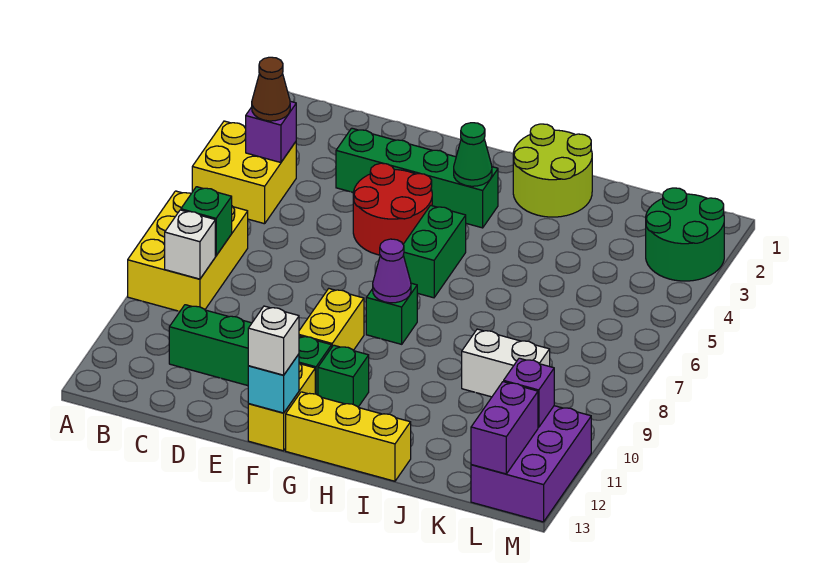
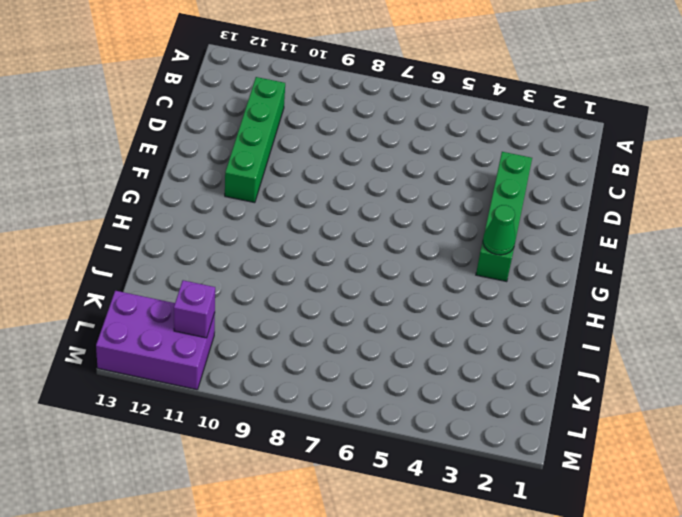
none -> yellow brick A4:B5 level 1
none -> yellow brick A7:B9 level 1
none -> red round brick E4:F5 level 1

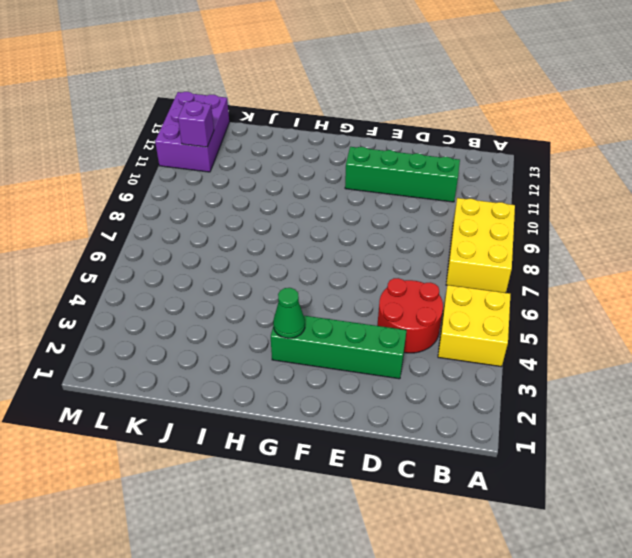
red round brick C4:D5 level 1 -> red round brick E4:F5 level 1
none -> yellow brick F9:F10 level 1
none -> yellow brick F12:F13 level 1
none -> green brick G5:G6 level 1

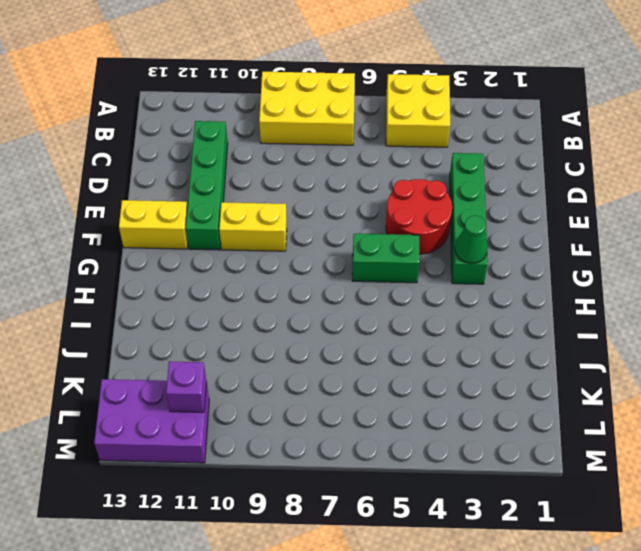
none -> green brick G8 level 1
none -> green brick G11 level 1
none -> yellow brick G13:I13 level 1

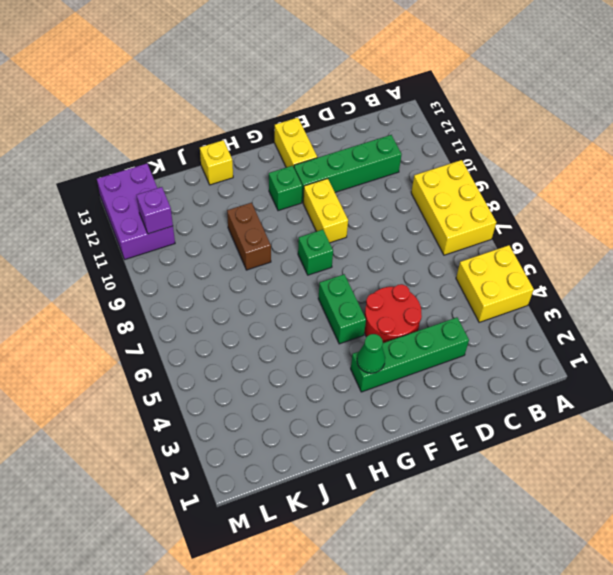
brown brick I9:I10 level 1 -> none
yellow brick I13 level 1 -> yellow brick G13:I13 level 1
none -> lime round brick H1:I2 level 1
none -> white brick J9:K9 level 1
none -> green round brick L2:M3 level 1

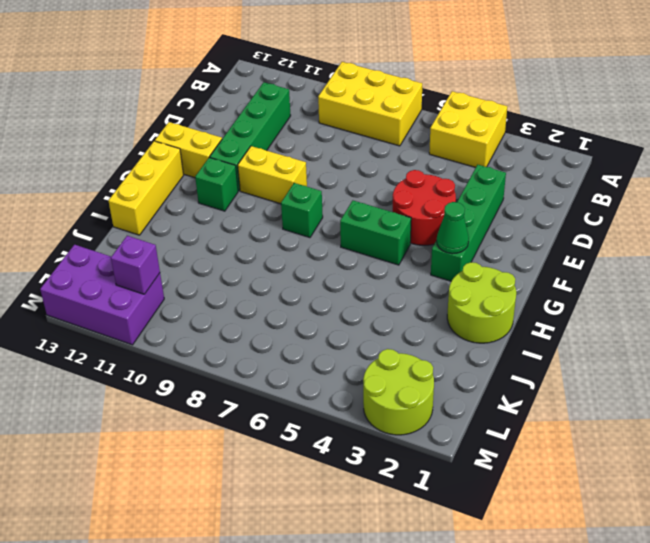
lime round brick L2:M3 level 1 -> green round brick L2:M3 level 1
none -> white brick J9:K9 level 1
none -> purple brick B4 level 2
none -> green brick B8 level 2

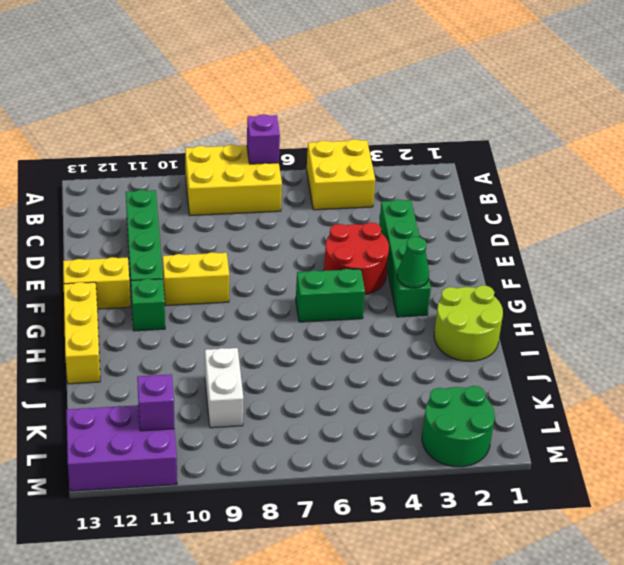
purple brick A7 level 2 -> purple brick B4 level 2
none -> green brick G8 level 1
none -> green brick B8 level 2
none -> white brick B9 level 2

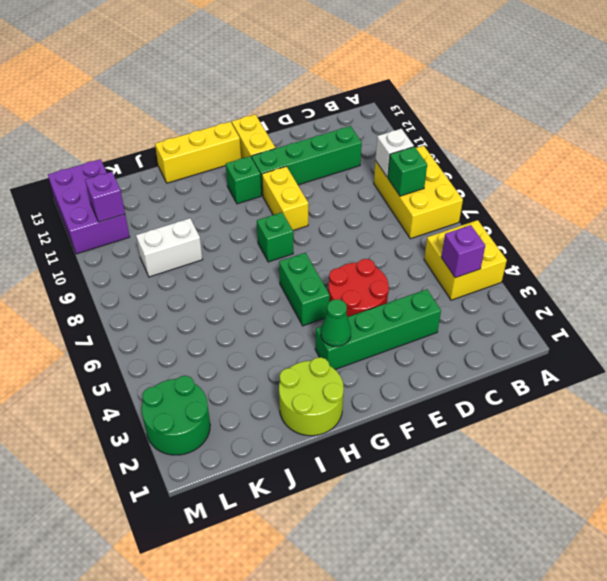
none -> cyan brick F13 level 2
none -> purple cone G8 level 2
none -> purple brick L12:L13 level 2

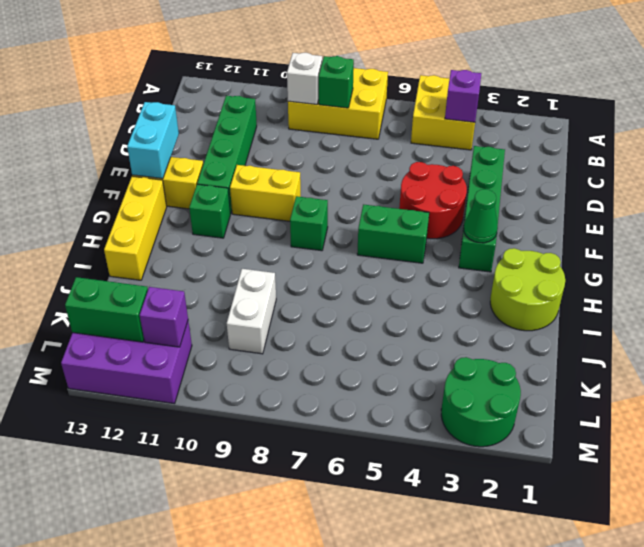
cyan brick E13:F13 level 2 -> cyan brick F13 level 2
green brick L12:L13 level 2 -> purple brick L12:L13 level 2
none -> purple cone G8 level 2
none -> brown cone B4 level 3
none -> white brick F13 level 3

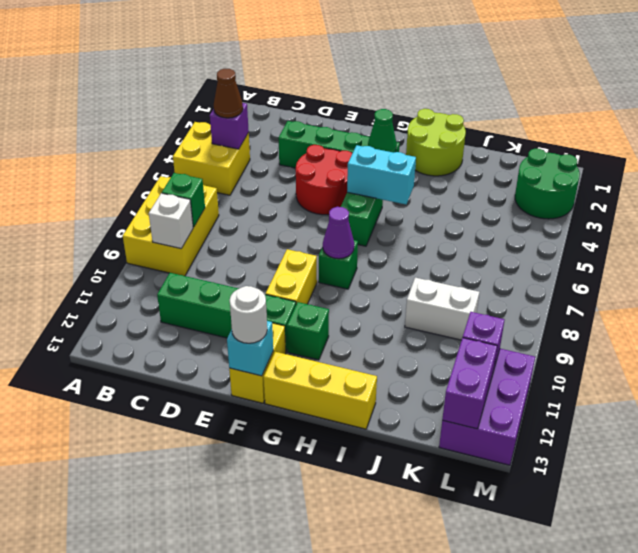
white round brick F13 level 3 -> white brick F13 level 3
cyan brick G5:H5 level 2 -> none

